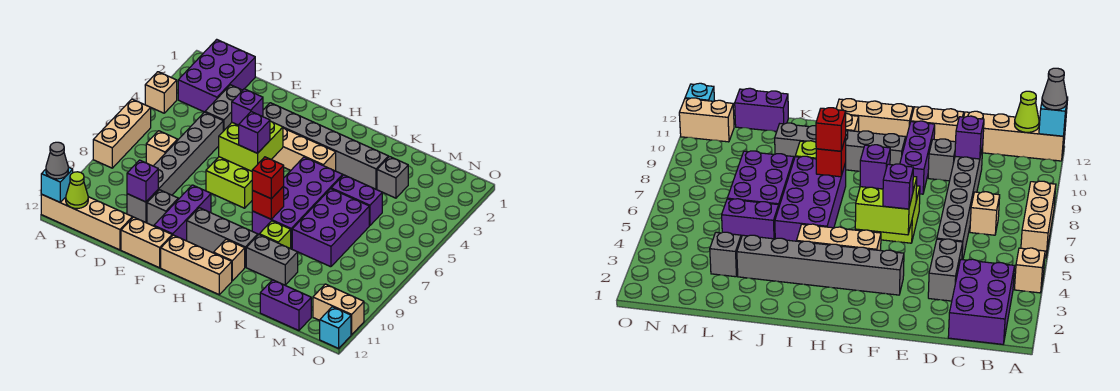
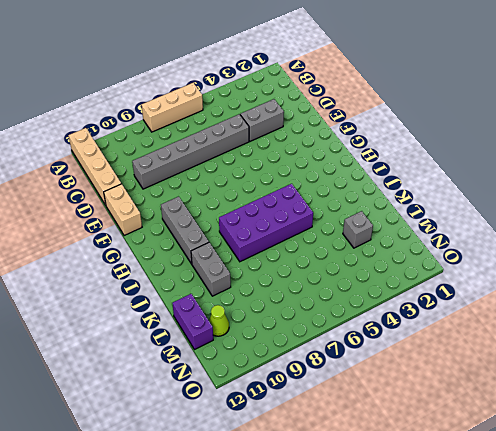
lime cone M11 level 1 -> lime cone B12 level 2
none -> tan brick A4 level 1
none -> purple brick B1:C3 level 1
none -> tan brick C7 level 1
none -> grey brick E10 level 1

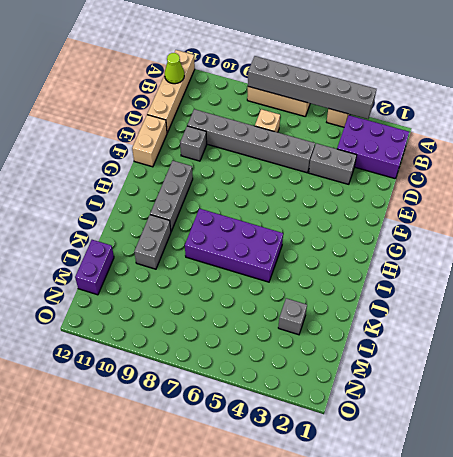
grey brick A3:A8 level 2 -> grey brick F3:K3 level 1
none -> lime brick F6:G7 level 1
none -> purple brick F9:F11 level 1
none -> tan brick G4:I4 level 1
none -> tan brick G12:I12 level 1

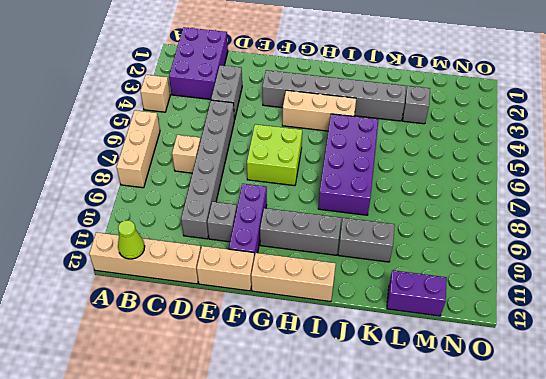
none -> tan brick I11 level 1
none -> lime brick J9 level 1
none -> purple brick K5:L5 level 1
none -> purple brick K6:L8 level 1

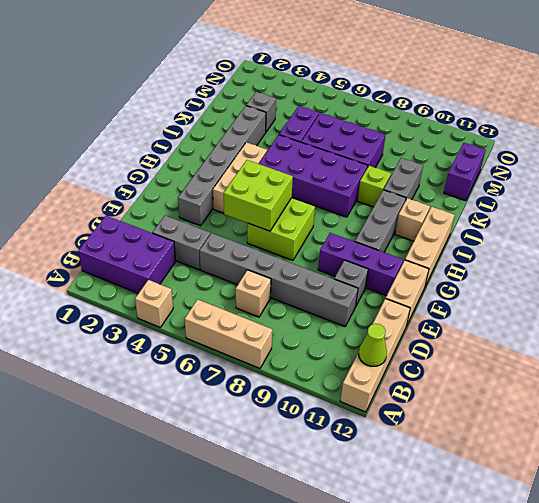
none -> tan brick N11:O11 level 1
none -> cyan brick O12 level 1
none -> cyan brick A12 level 2
none -> purple brick D10 level 2

